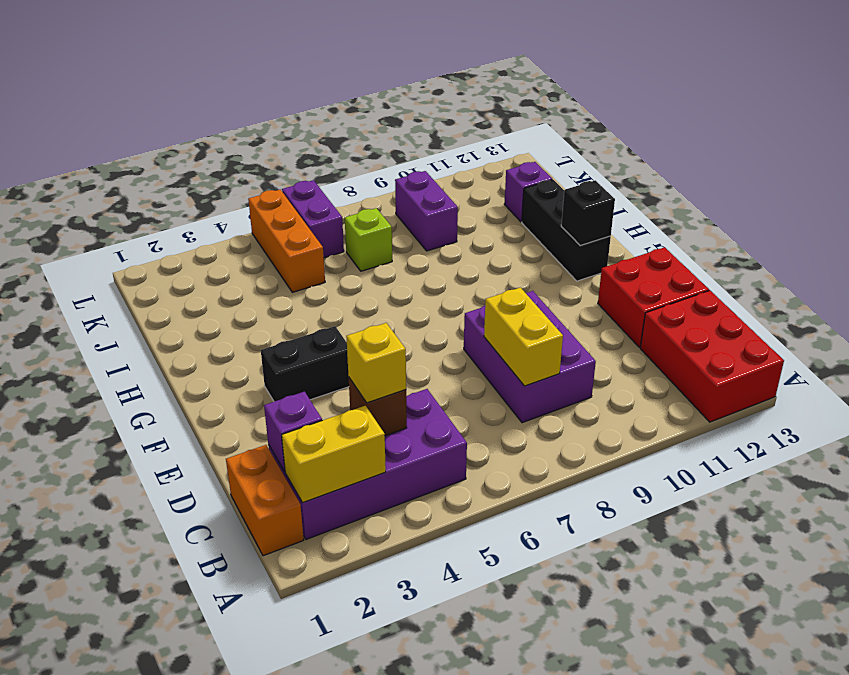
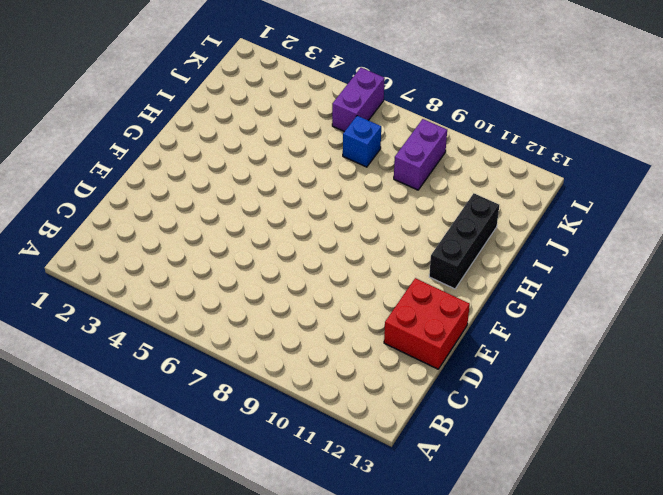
blue brick J7 level 1 -> lime brick J7 level 1
none -> red brick A12:C13 level 1
none -> orange brick B1:C1 level 1
none -> purple brick B2:C5 level 1

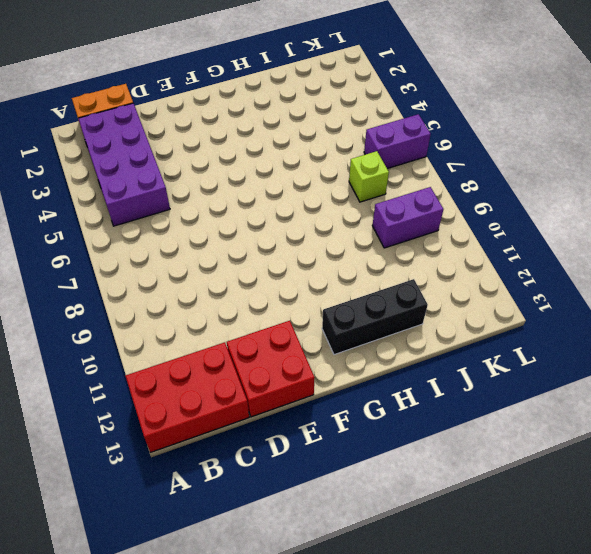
none -> purple brick C8:E9 level 1
none -> black brick F3:F4 level 1
none -> orange brick J5:L5 level 1

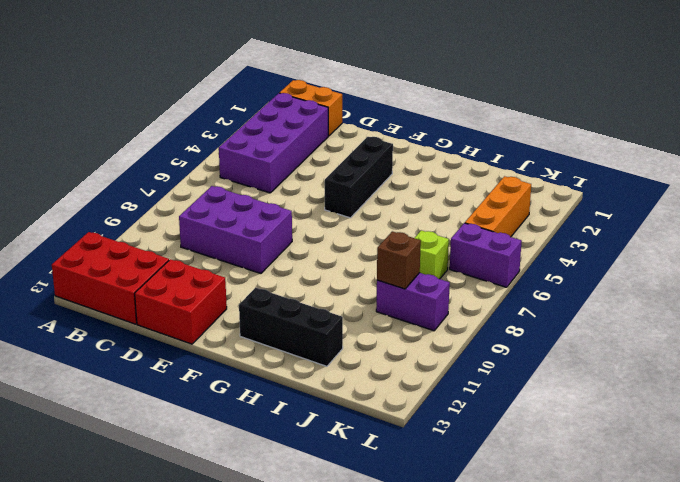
black brick F3:F5 level 1 -> black brick F3:F4 level 1
brown brick J9 level 2 -> brown brick C4 level 2
orange brick K3:K5 level 1 -> orange brick J5:L5 level 1
none -> purple brick J12 level 1
none -> yellow brick B2:B3 level 2
none -> purple brick C2 level 2

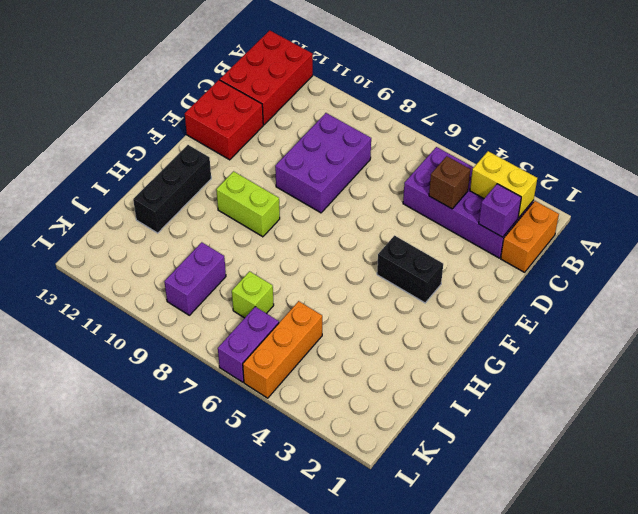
lime brick G9:G10 level 1 -> none
none -> purple brick J12 level 1
none -> yellow brick C8:D8 level 2
none -> black brick G12 level 2

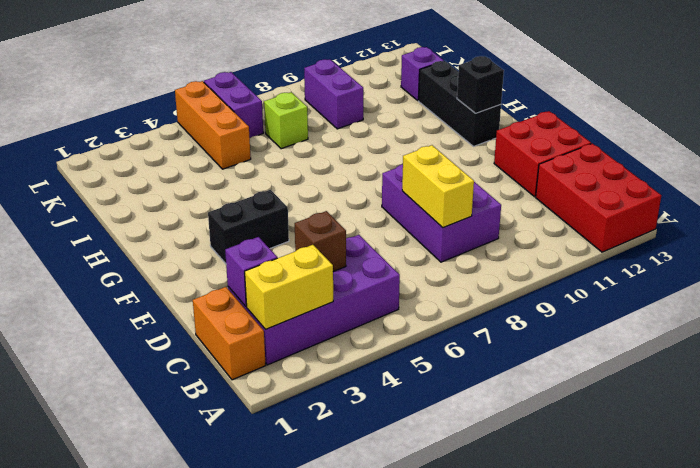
none -> yellow brick C4 level 3

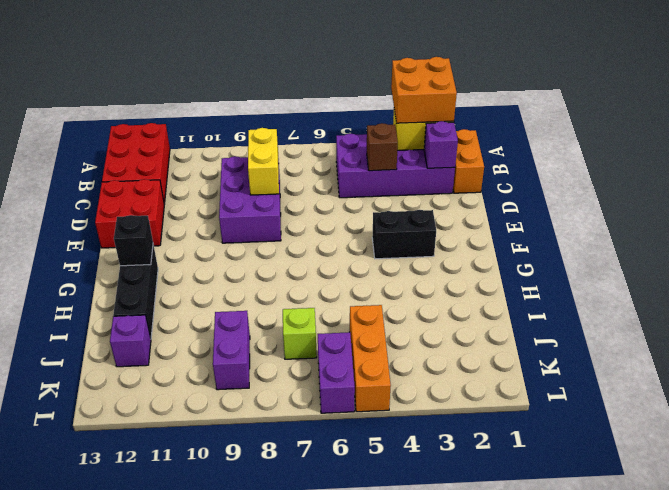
orange brick A2:B3 level 3 -> none
none -> yellow brick C4 level 3

